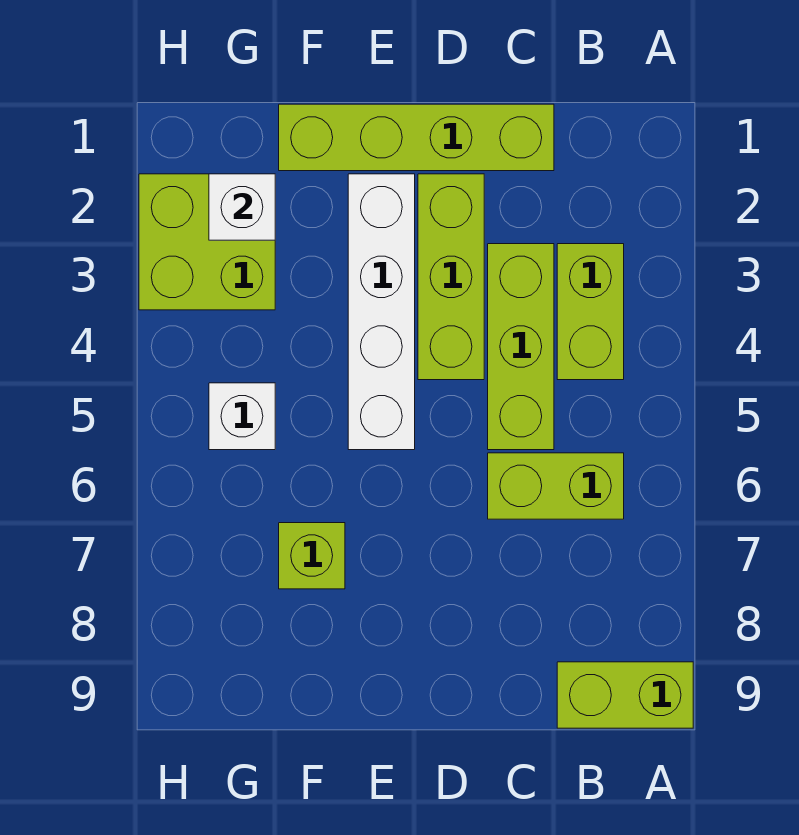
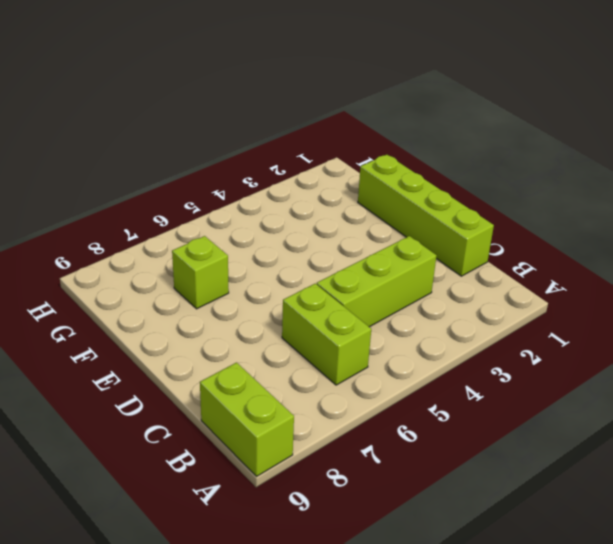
none -> lime brick B3:B4 level 1
none -> lime brick D2:D4 level 1

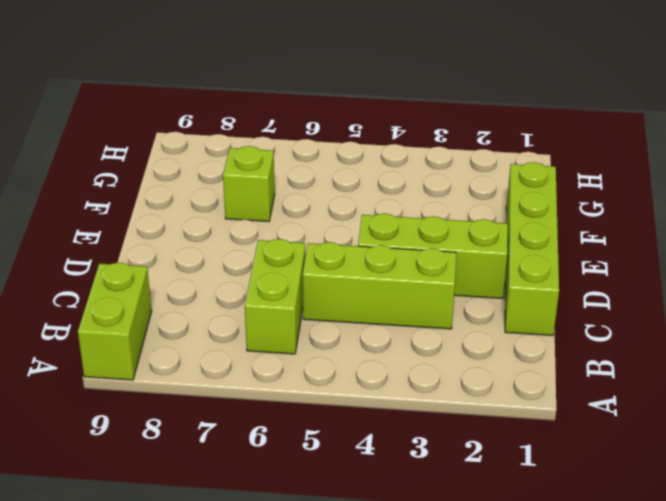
none -> lime brick B3:B4 level 1
none -> white brick E2:E5 level 1

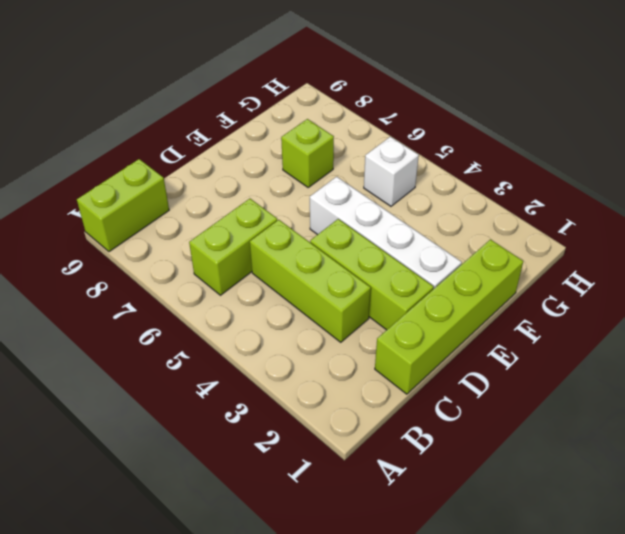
none -> lime brick B3:B4 level 1
none -> lime brick G2:H3 level 1

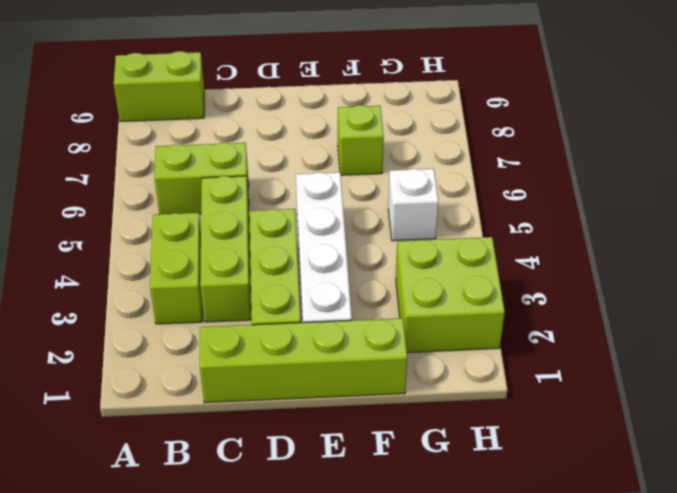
none -> white brick G2 level 2

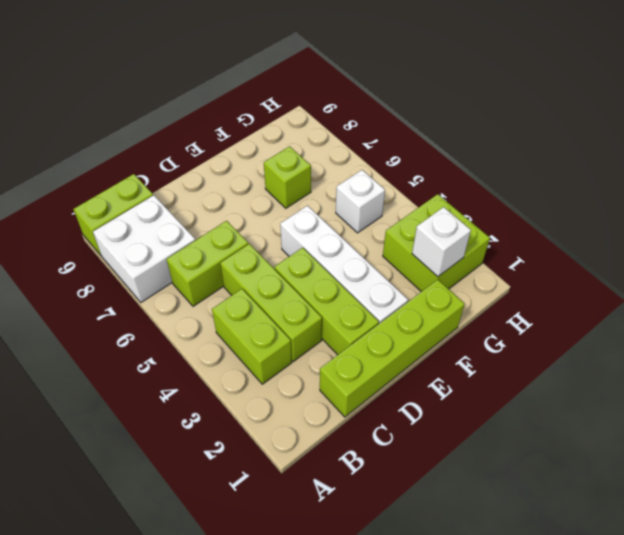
white brick A7:B8 level 1 -> none

